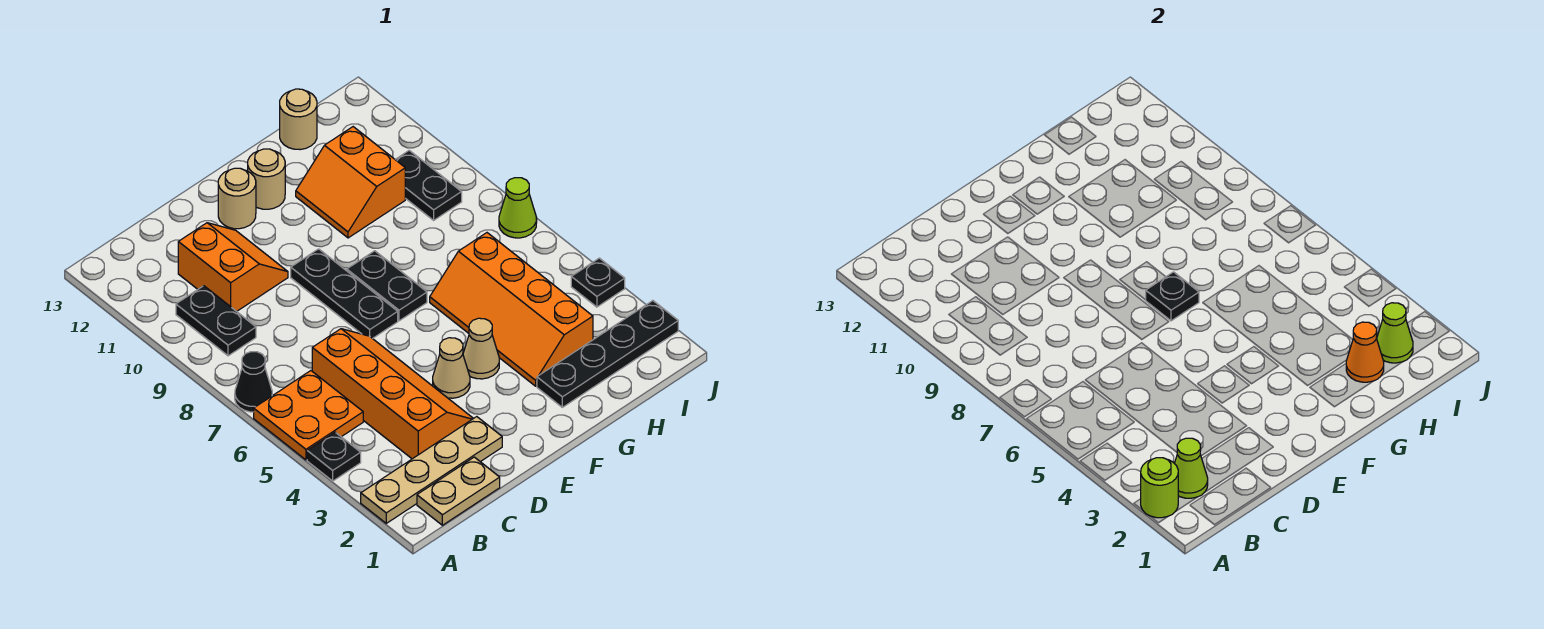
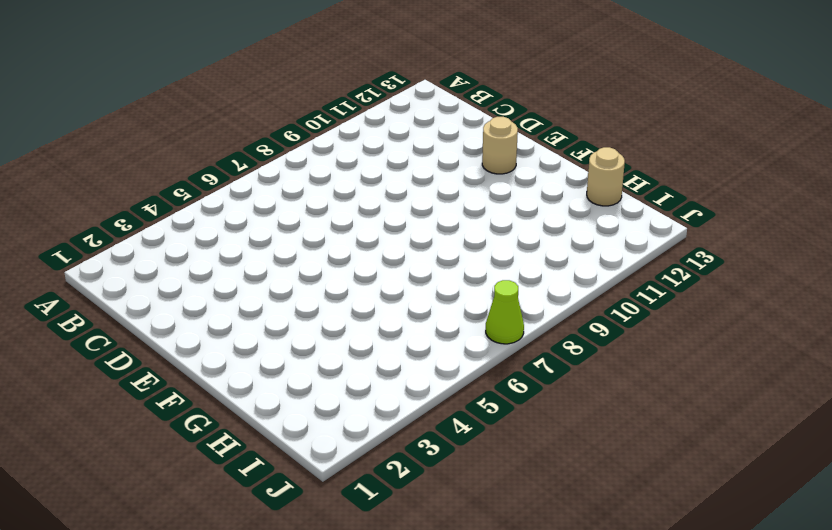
none -> tan plate A2:D2 level 1
none -> black plate A4 level 1
none -> orange plate A5:B6 level 1

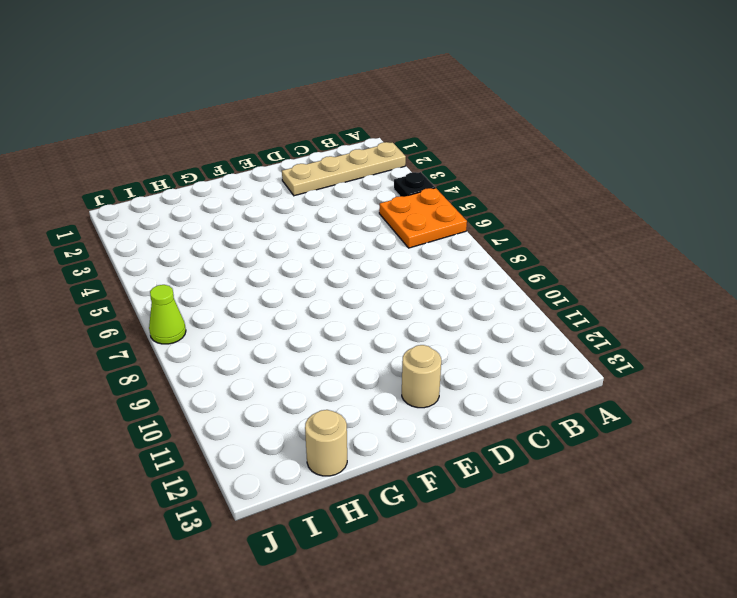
none -> black cone A7 level 1
none -> tan plate B1:C1 level 1
none -> black plate B9:B10 level 1

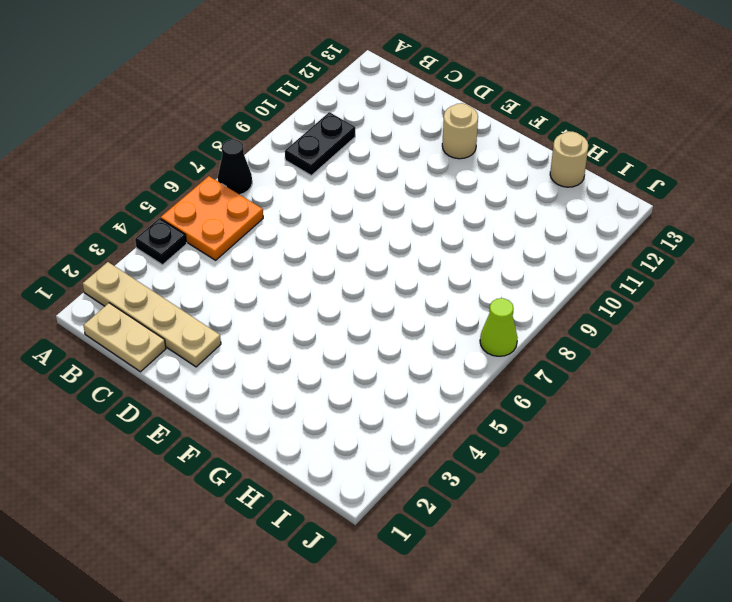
none -> orange slope C3:D6 level 1 top C
none -> orange slope C10:D11 level 1 top C
none -> tan cone E4 level 1

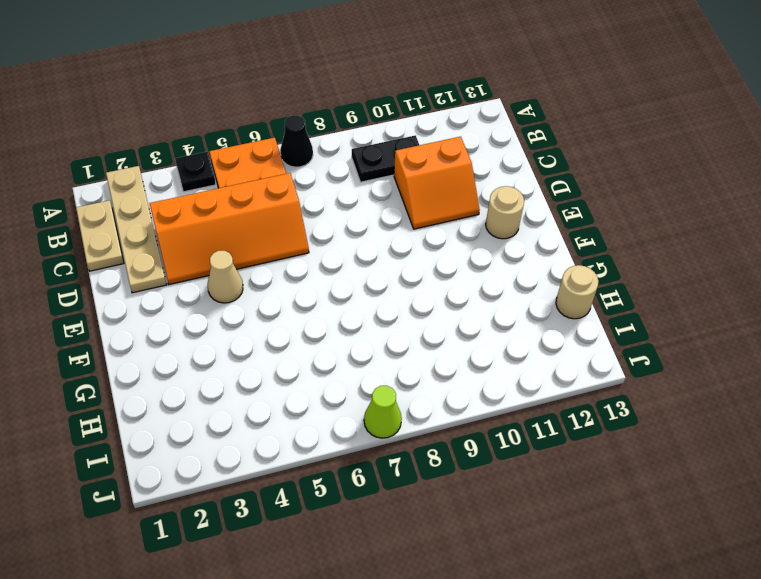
none -> black plate E7:E9 level 1
none -> tan cone F4 level 1
none -> black plate F7:F8 level 1

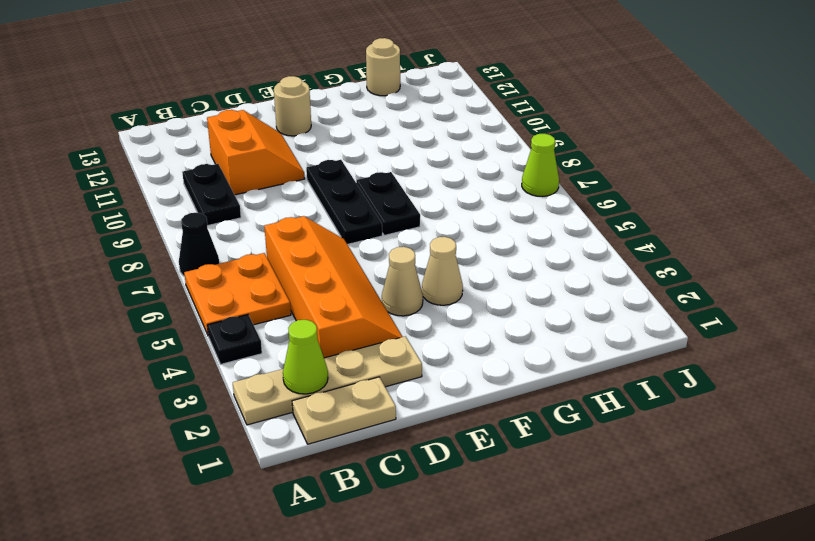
none -> tan round brick F12 level 1
none -> black plate G2:J2 level 1
none -> orange slope G3:H6 level 1 top H

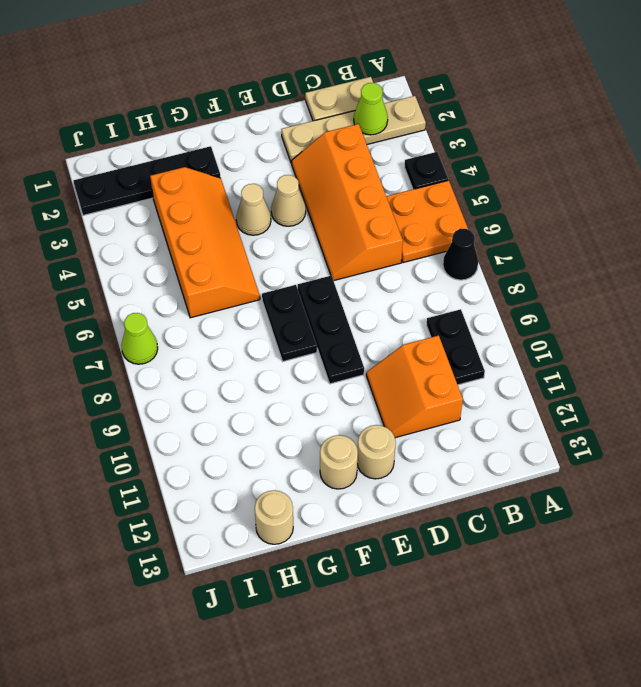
none -> orange slope G10:H11 level 1 top H
none -> black plate I9:I10 level 1
none -> black plate J4 level 1

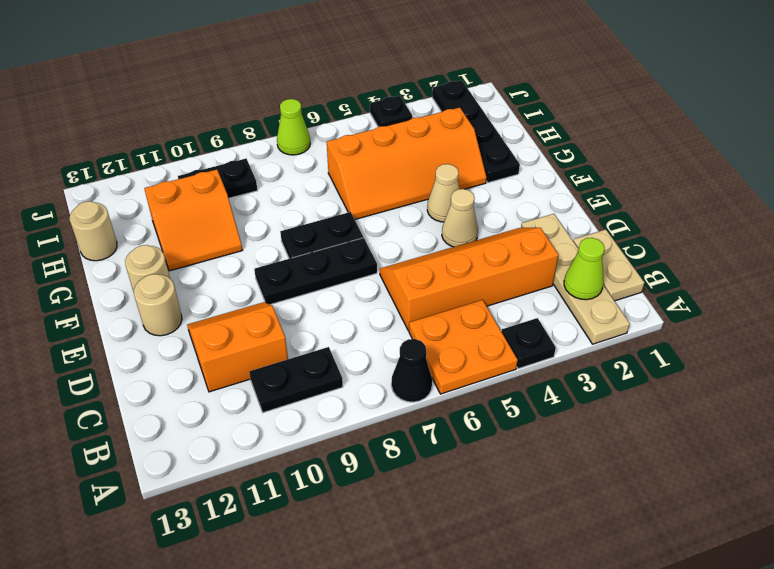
none -> lime round brick A2 level 2
none -> black plate F7 level 2
none -> orange cone H2 level 2

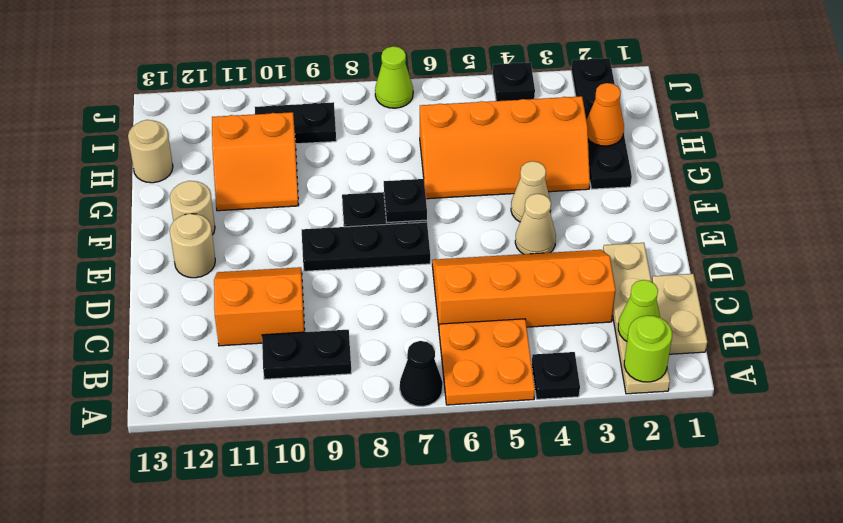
none -> lime cone I2 level 2

